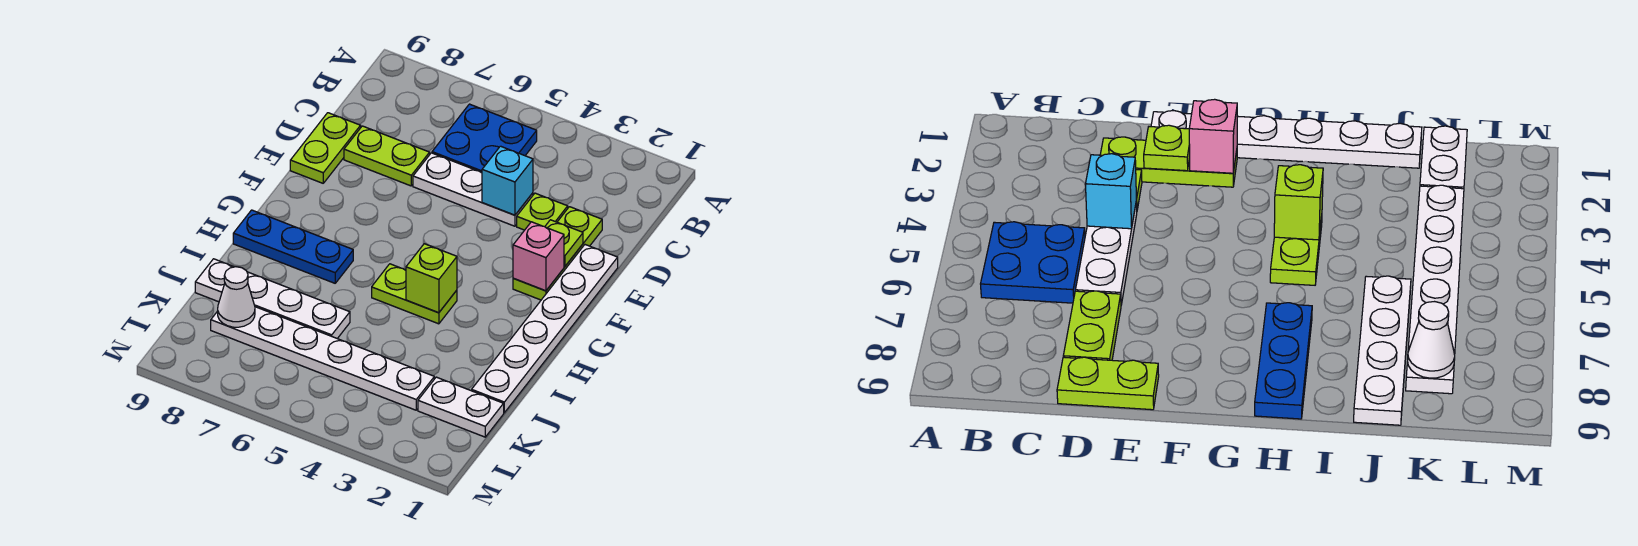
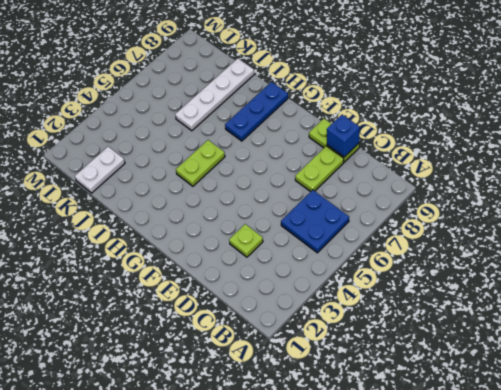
blue brick D9 level 2 -> none
none -> lime plate D2:F2 level 1
none -> white plate D4:D6 level 1
none -> white plate E1:J1 level 1

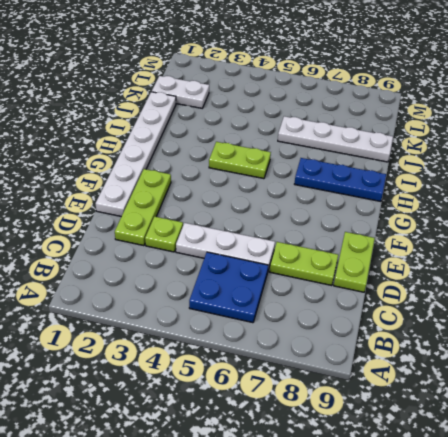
none -> white plate K3:K8 level 1
none -> cyan brick D4 level 2
none -> lime plate E2 level 2

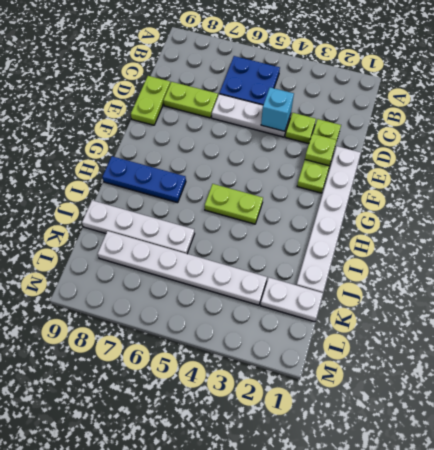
none -> pink brick F2 level 2
none -> lime brick H4 level 2
none -> white cone K8 level 2

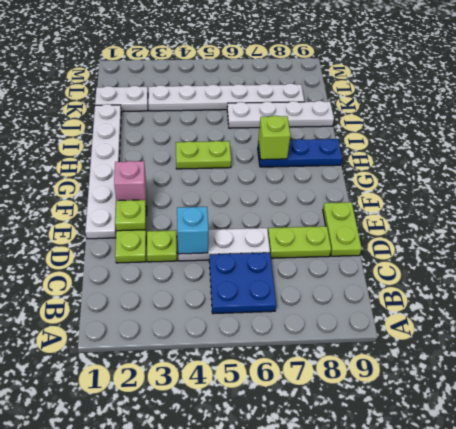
lime brick H7 level 2 -> lime brick H4 level 2
none -> white cone K8 level 2

